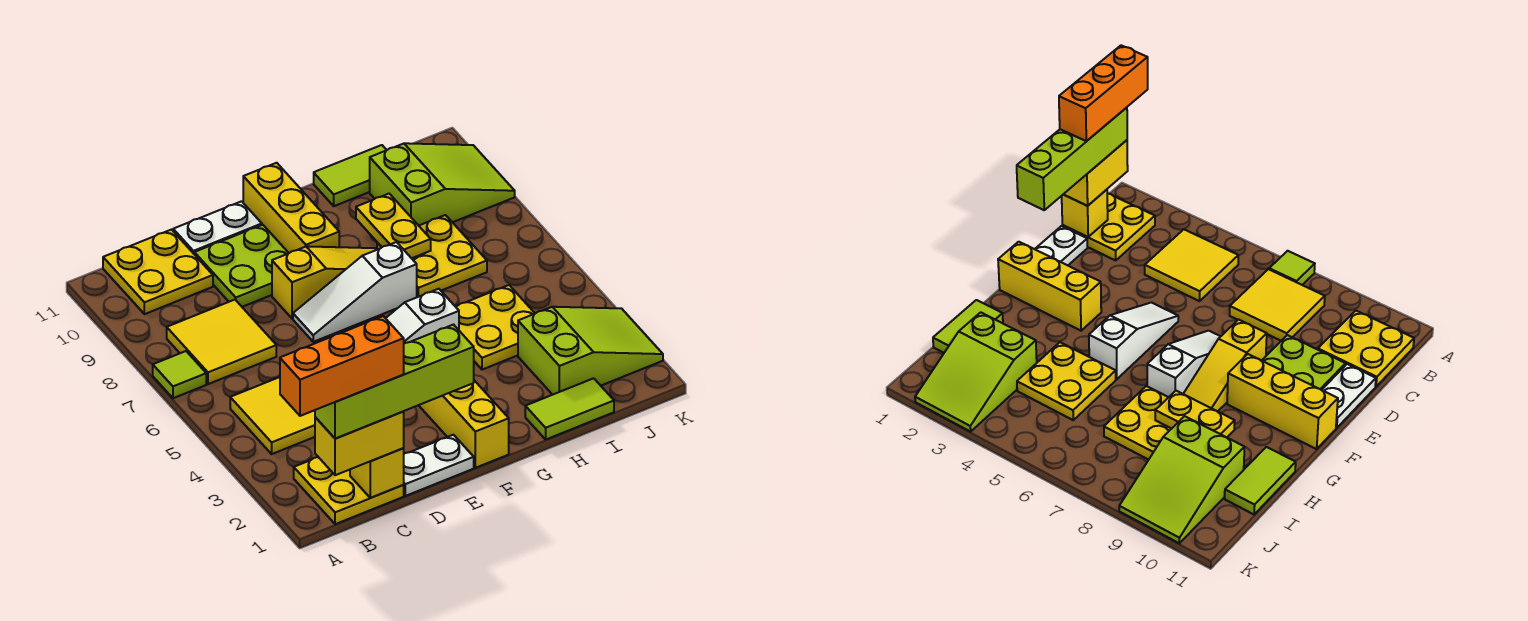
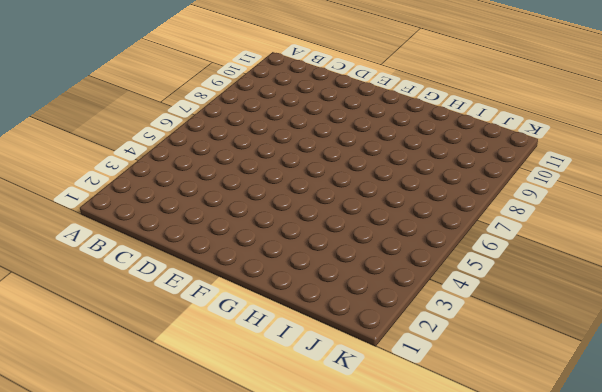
none -> lime tile A7 level 1
none -> yellow plate B1:C2 level 1
none -> yellow tile B4:C5 level 1

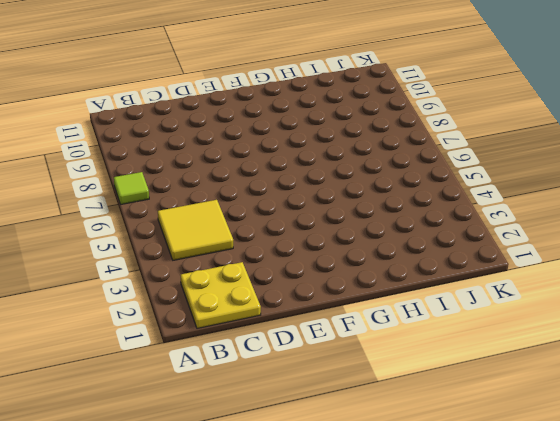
none -> yellow tile B7:C8 level 1
none -> yellow plate B10:C11 level 1
none -> white plate D1:E1 level 1

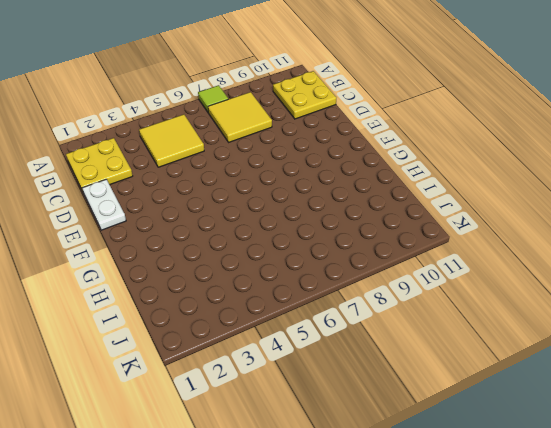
none -> lime plate D9:E10 level 1
none -> white plate D11:E11 level 1
none -> white slope E5:G5 level 1 top G

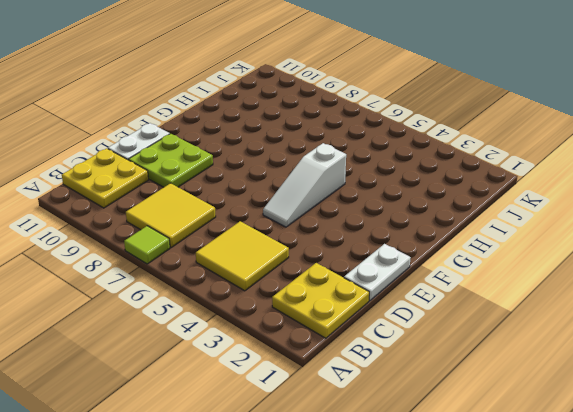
none -> white slope E7:G7 level 1 top G
none -> yellow slope E8:G8 level 1 top E
none -> yellow brick F1:F3 level 1

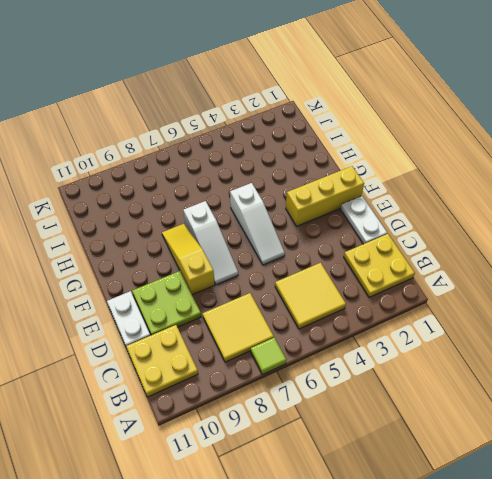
none -> yellow brick F9:F11 level 1
none -> lime tile H1:I1 level 1
none -> yellow plate H4:I5 level 1

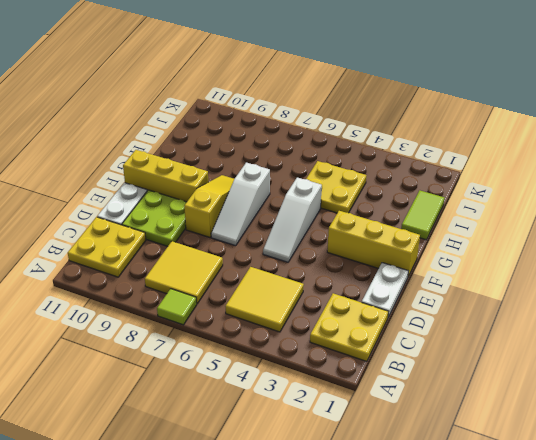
none -> yellow plate H7:I8 level 1
none -> lime tile H11:I11 level 1
none -> lime slope I2:K3 level 1 top I

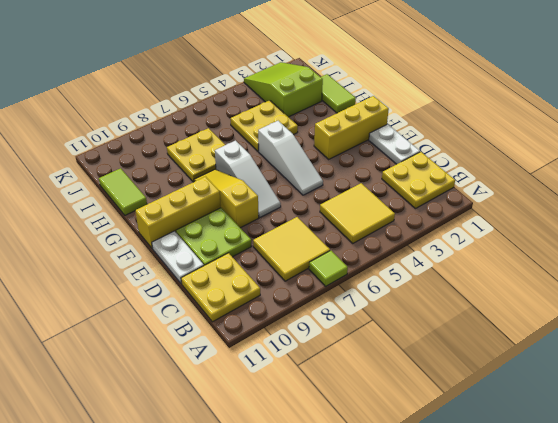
none -> lime slope I9:K10 level 1 top I
none -> yellow brick C1 level 2
none -> yellow plate H8:H9 level 2

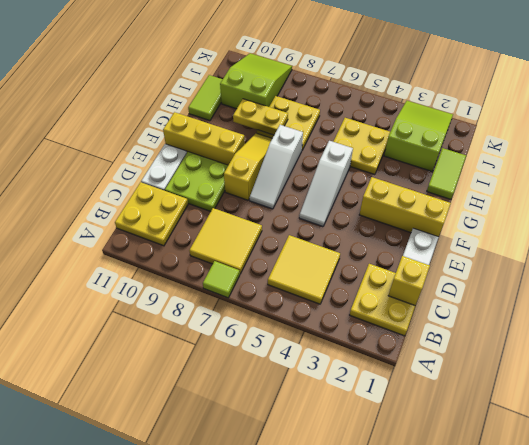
none -> yellow brick B1:C1 level 3
none -> lime brick B1:E1 level 4
none -> orange brick A1:C1 level 5

